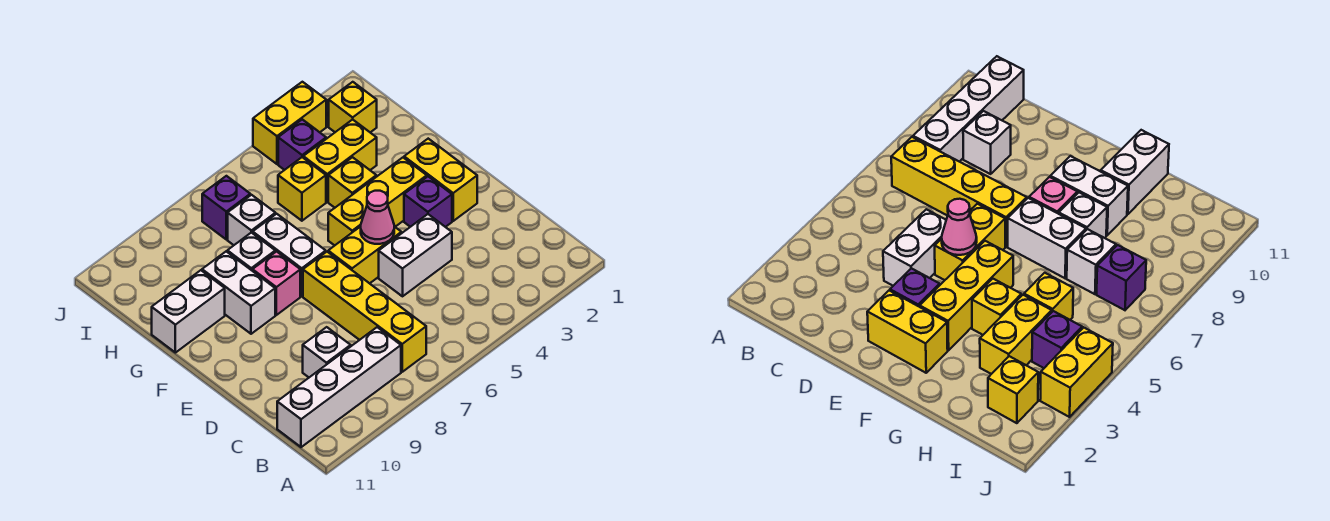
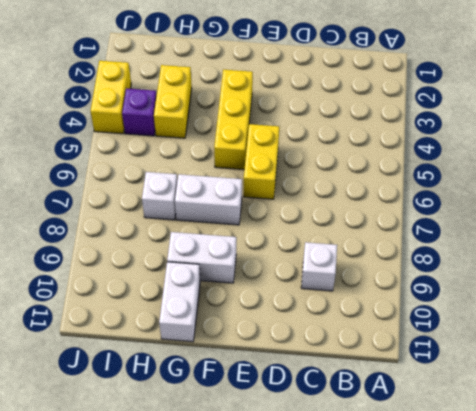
none -> yellow brick B7:E7 level 1
none -> white brick B8:B11 level 1
none -> white brick D4:D5 level 1

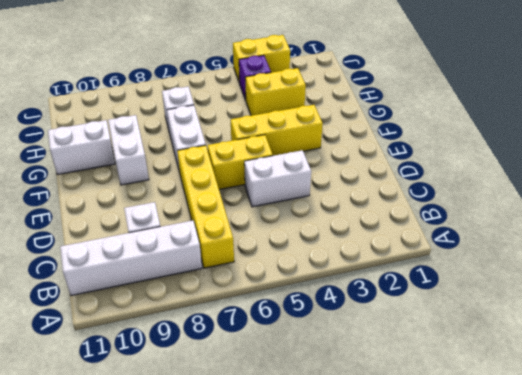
none -> yellow brick E2:F2 level 1
none -> purple brick E3 level 1
none -> pink brick F8 level 1

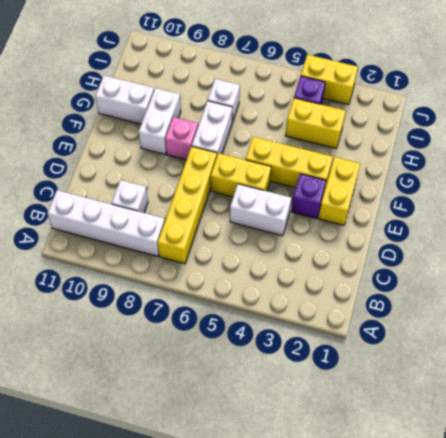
none -> yellow brick G4 level 1
none -> white brick G8 level 1
none -> yellow brick H5 level 1

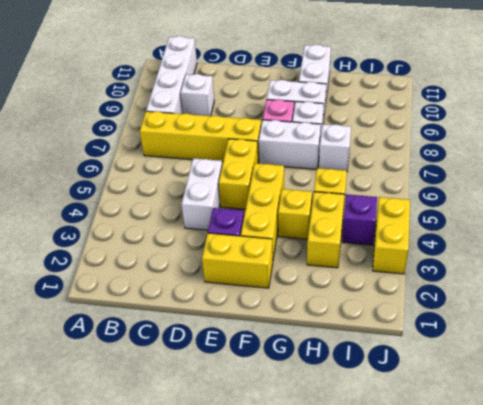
none -> yellow brick I2 level 1
none -> purple brick I7 level 1
none -> pink cone E5 level 2

